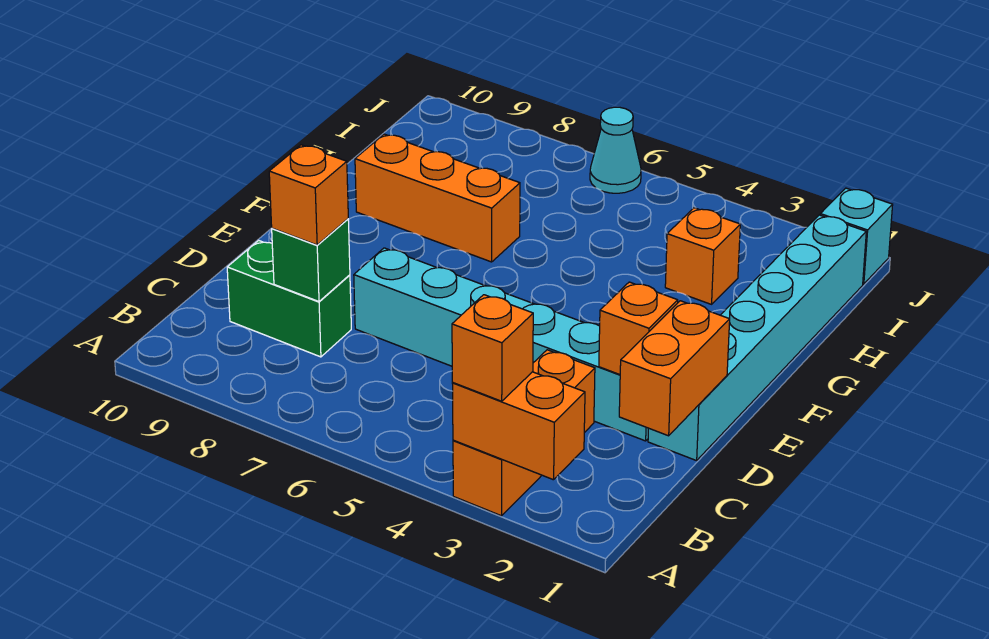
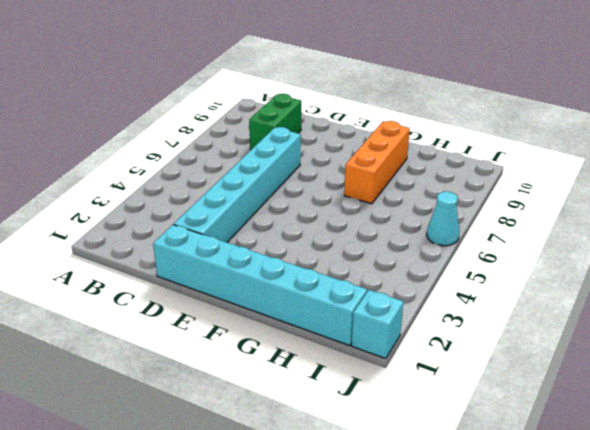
none -> orange brick A3:C3 level 1
none -> orange brick H3 level 1
none -> orange brick A2:A3 level 2

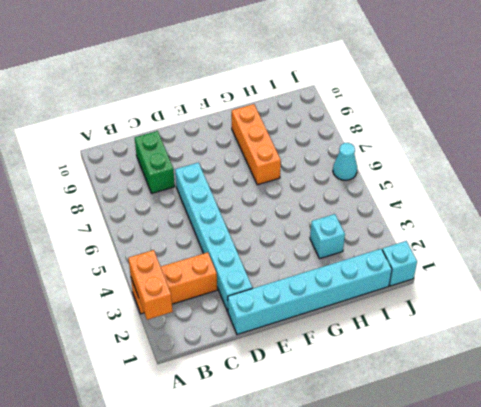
cyan brick H3 level 1 -> orange brick H3 level 1
none -> orange brick C1:D1 level 2
none -> green brick C8 level 2
none -> orange brick D2 level 2

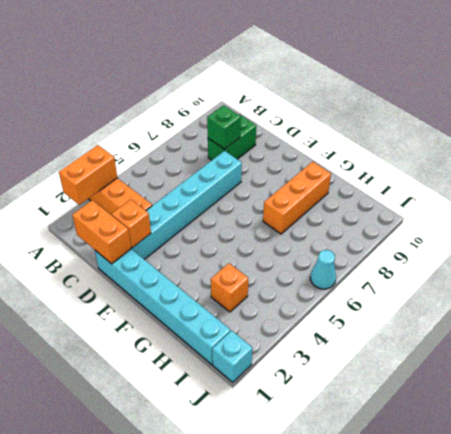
none -> orange brick A3 level 3
none -> orange brick C8 level 3

